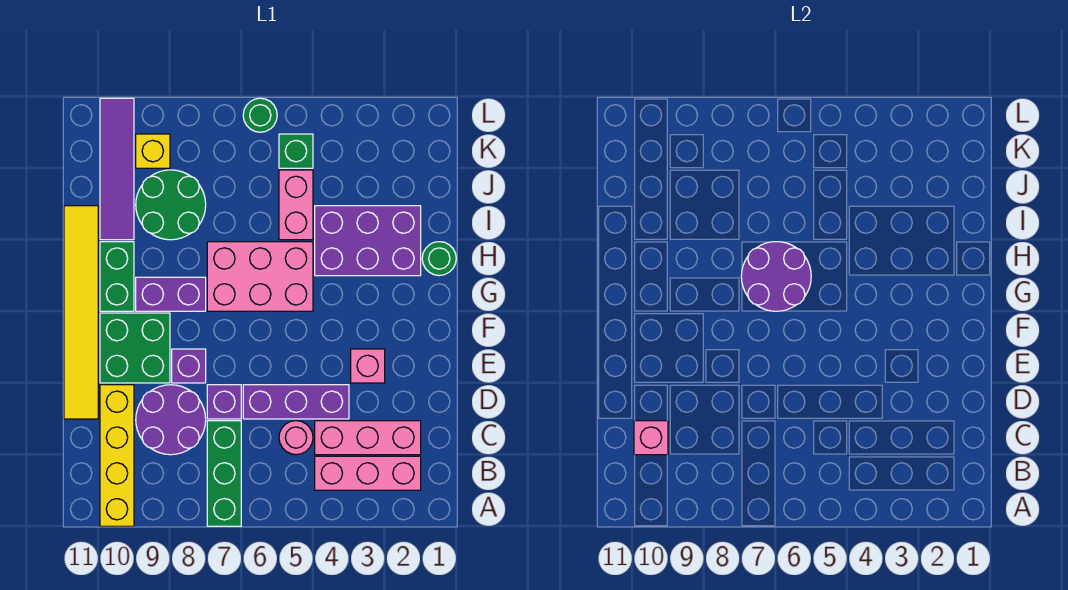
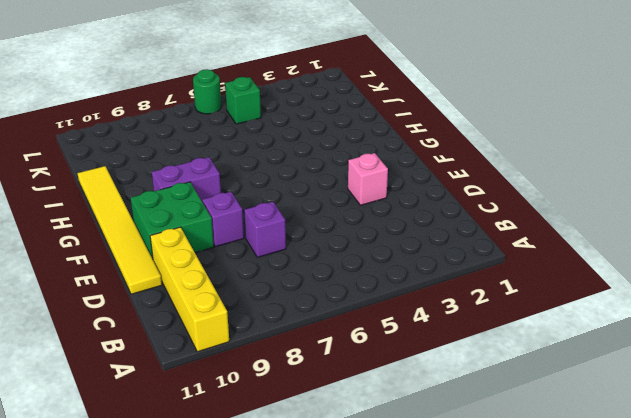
none -> green brick A7:C7 level 1
none -> pink brick B2:B4 level 1
none -> pink brick C2:C4 level 1

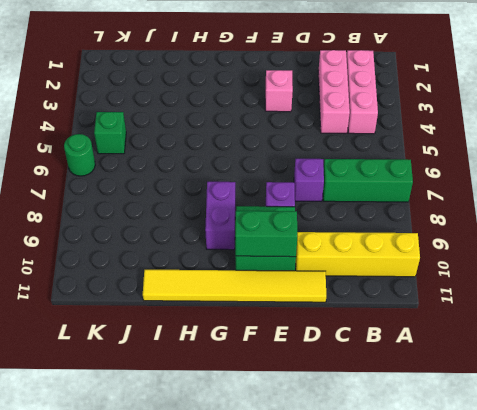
green brick E10:F10 level 2 -> green brick G10:H10 level 1
none -> pink round brick C5 level 1
none -> purple round brick C8:D9 level 1
none -> purple brick D4:D6 level 1

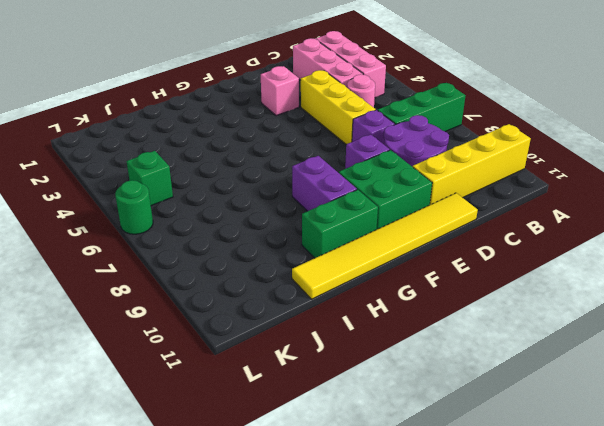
yellow brick D4:D6 level 1 -> purple brick D4:D6 level 1
none -> pink brick G5:H7 level 1
none -> green round brick H1 level 1
none -> purple brick H2:I4 level 1

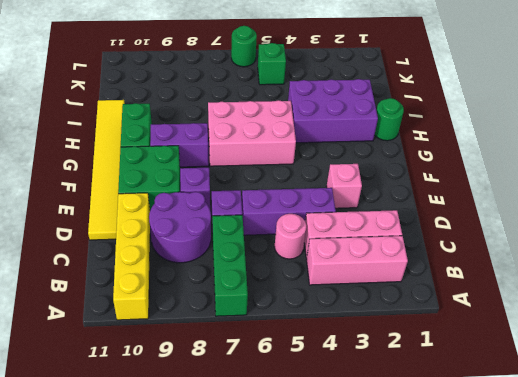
none -> pink brick I5:J5 level 1
none -> green round brick I8:J9 level 1
none -> purple tile I10:L10 level 1

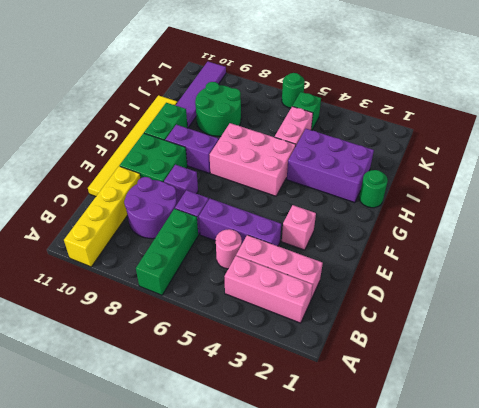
none -> yellow brick K9 level 1
none -> pink brick C10 level 2
none -> purple round brick G6:H7 level 2

